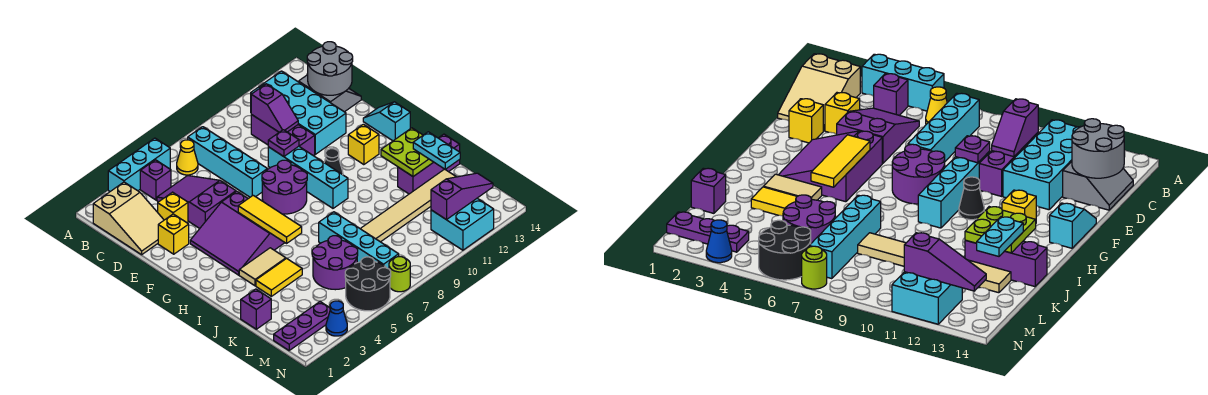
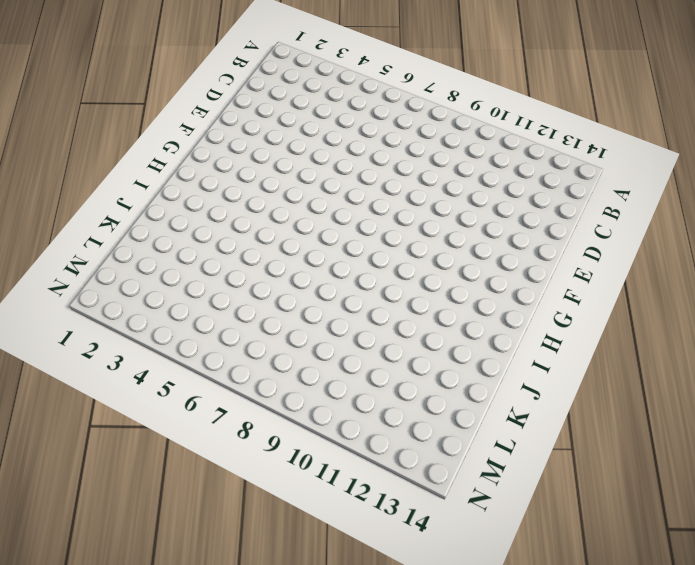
none -> cyan brick A3:A5 level 1
none -> tan slope B1:D2 level 1 top B
none -> purple brick B4 level 1
none -> yellow cone B6 level 1

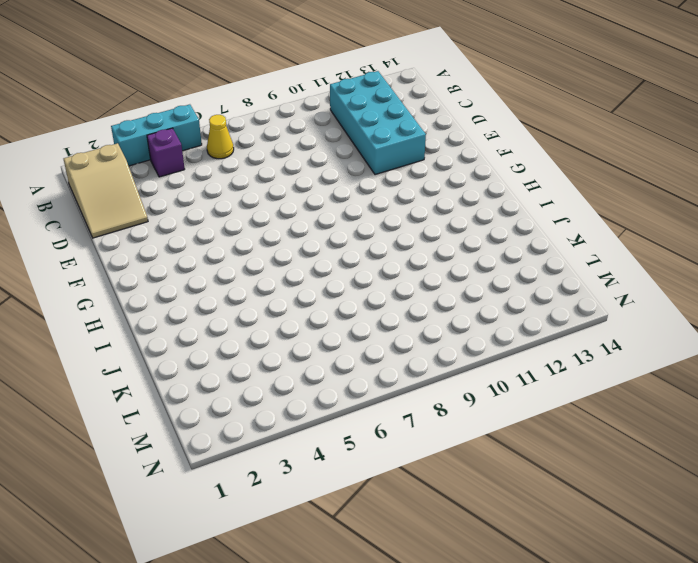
none -> cyan brick B7:E7 level 1
none -> purple slope C4:E5 level 1 top E
none -> purple brick C10:E10 level 1
none -> grey slope C13:D14 level 1 top 13

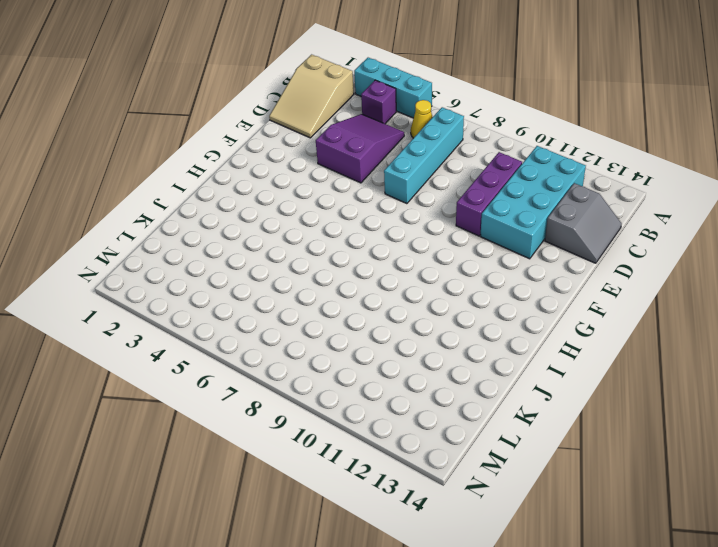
none -> yellow brick D3 level 1
none -> yellow brick E2 level 1
none -> cyan brick E9:H9 level 1
none -> purple slope F3:H5 level 1 top 5

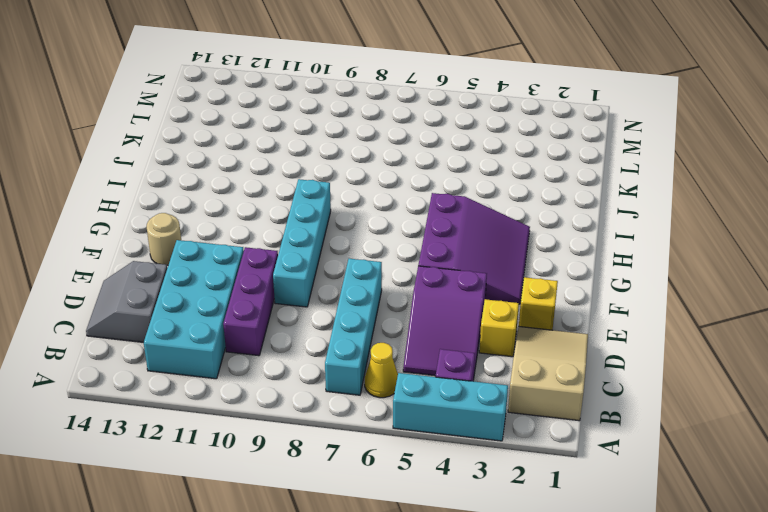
tan round brick F13 level 1 -> none
none -> purple round brick F7:G8 level 1
none -> cyan slope F14:G14 level 1 top G
none -> black cone G10 level 1
none -> yellow brick G12 level 1

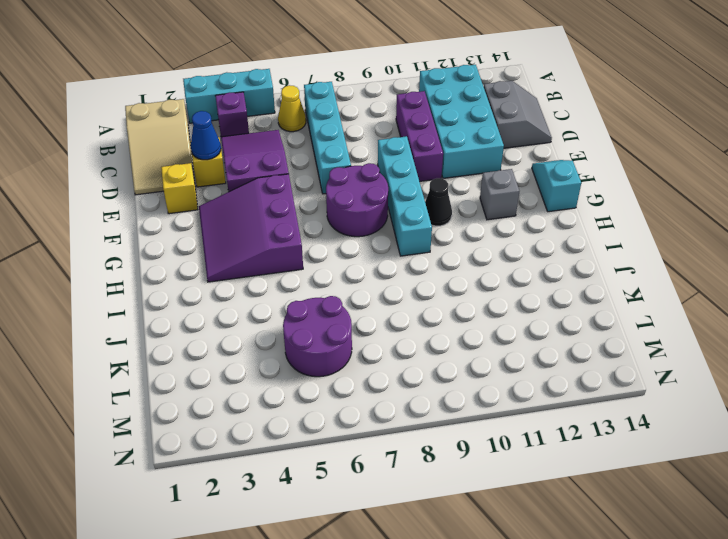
blue cone D3 level 2 -> blue cone N3 level 1
grey brick G12 level 1 -> yellow brick G12 level 1
none -> tan tile I3:I4 level 1
none -> yellow tile J3:J4 level 1
none -> cyan brick J7:M7 level 1
none -> purple brick J12:J14 level 1

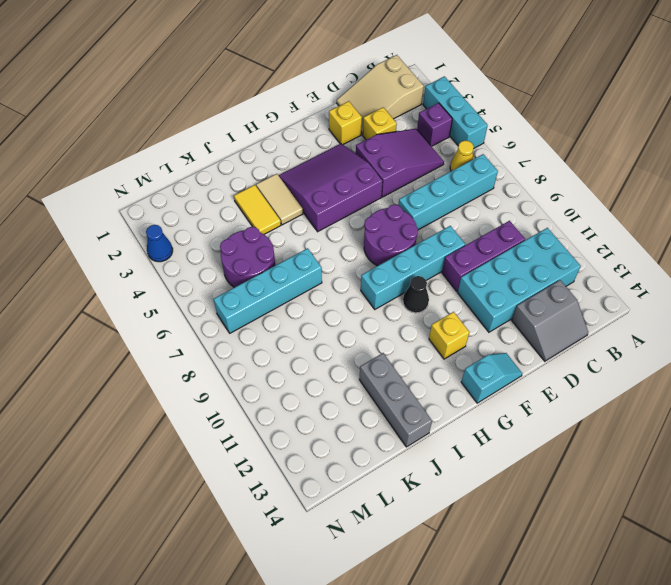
grey brick J12:J14 level 1 -> purple brick J12:J14 level 1
none -> purple brick K1 level 1
none -> tan tile K8:K13 level 1
none -> purple plate M1:M3 level 1
none -> black round brick M5:N6 level 1

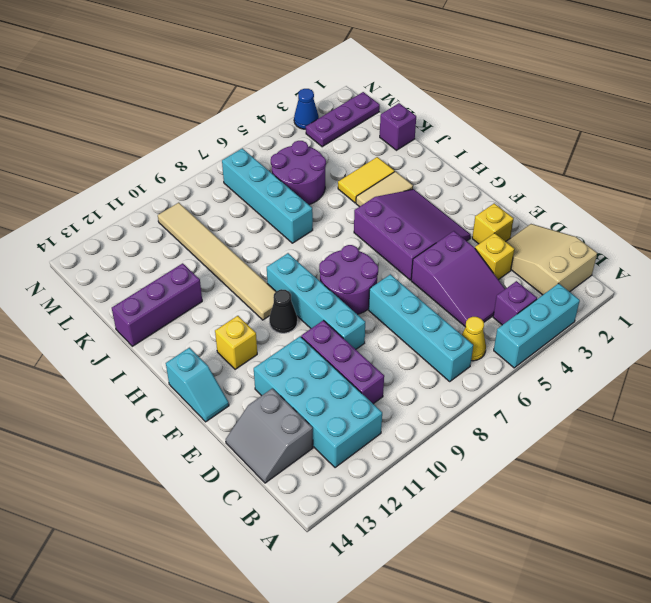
tan tile H10:M10 level 1 -> tan tile K8:K13 level 1
none -> black round brick M5:N6 level 1
none -> cyan brick M11:N12 level 1
none -> lime round brick N7 level 1
none -> purple slope C10:D10 level 2 top C

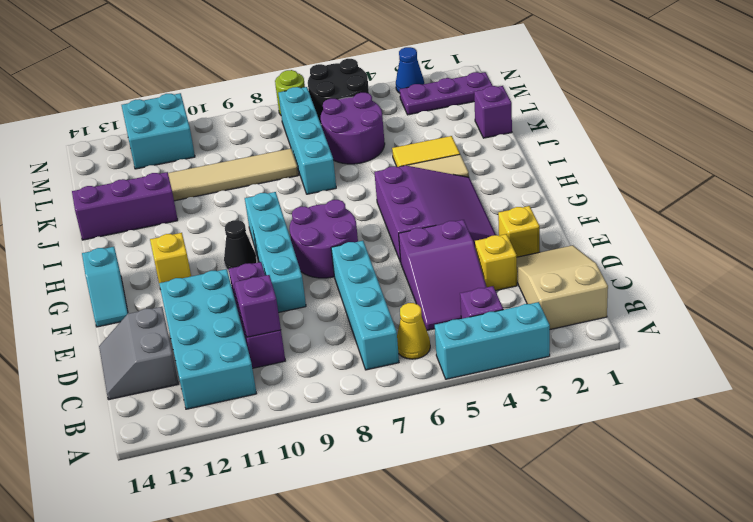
none -> grey round brick C13:D14 level 2
none -> purple plate E9 level 2
none -> yellow tile G5:I5 level 2
none -> lime plate I12:J13 level 2

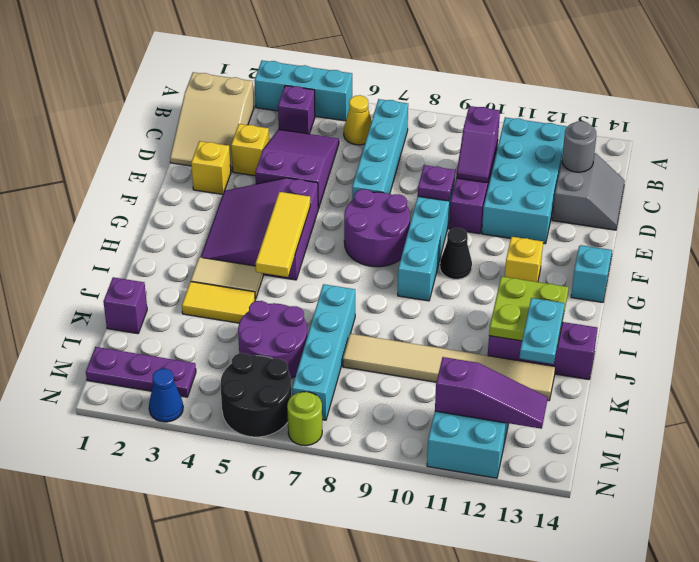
grey round brick C13 level 2 -> grey round brick C13:D14 level 2

